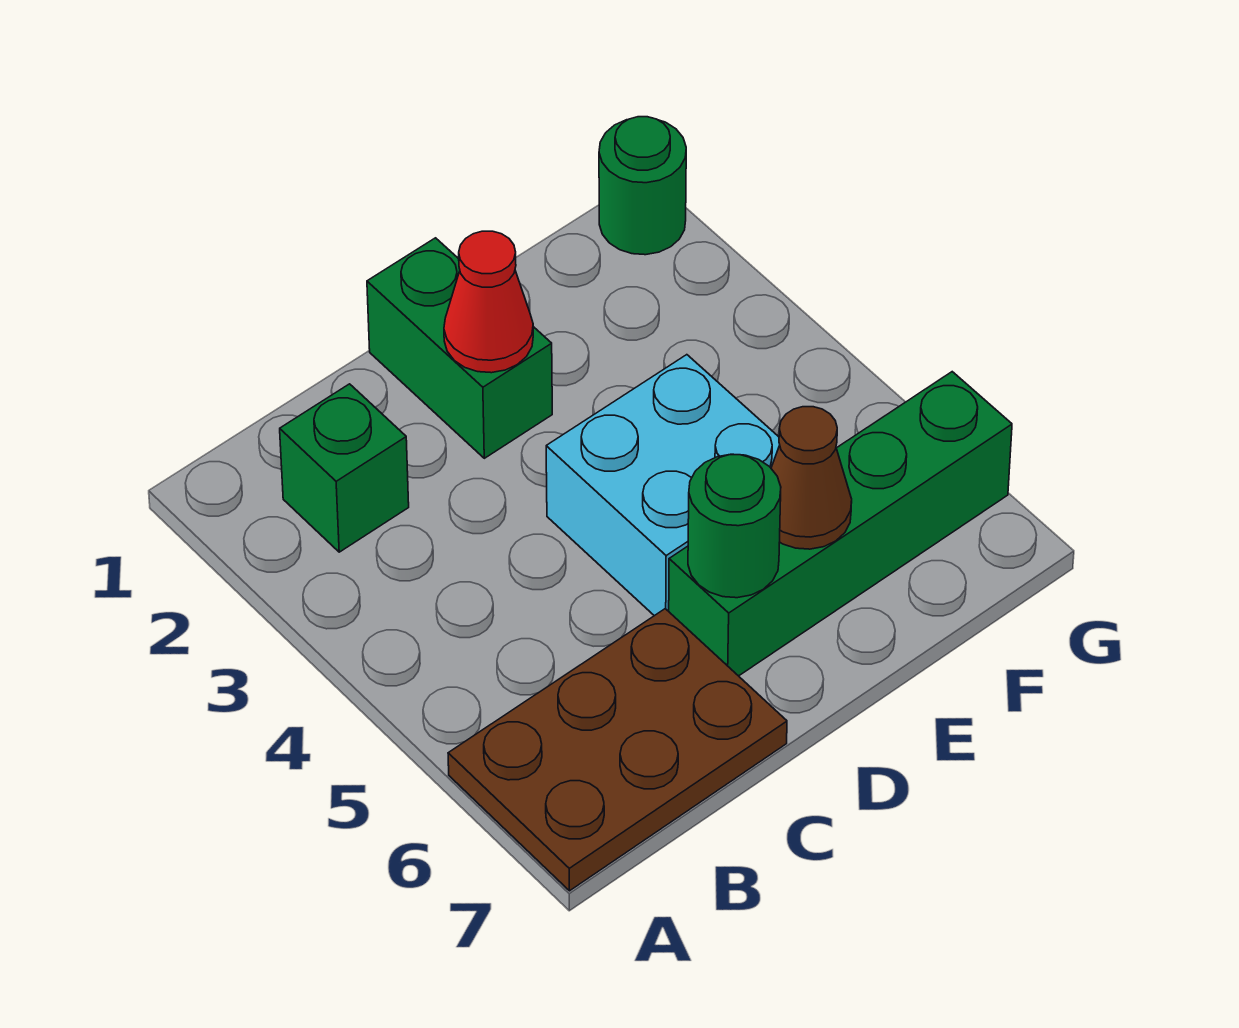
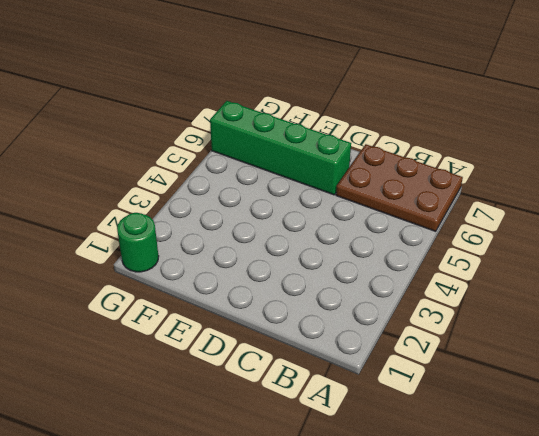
none -> green brick B2 level 1
none -> green brick D1:D2 level 1

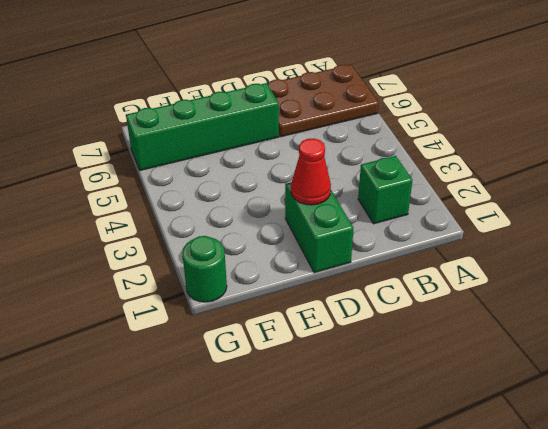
none -> cyan brick D4:E5 level 1
none -> green round brick D6 level 2

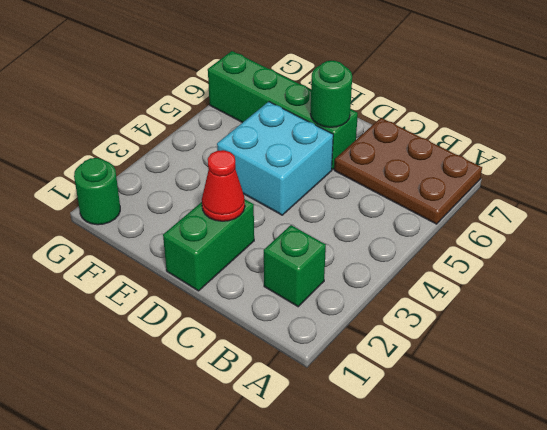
none -> brown cone E6 level 2

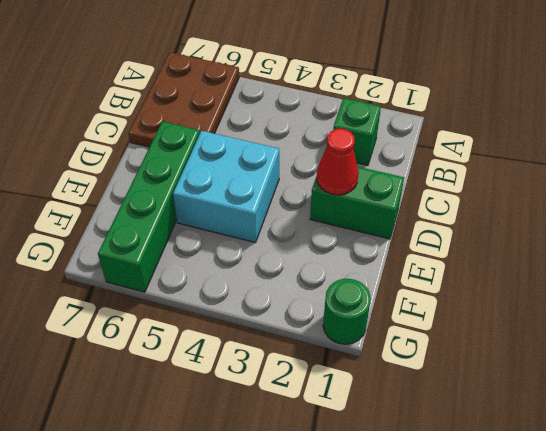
none -> green round brick D6 level 2
none -> brown cone E6 level 2

